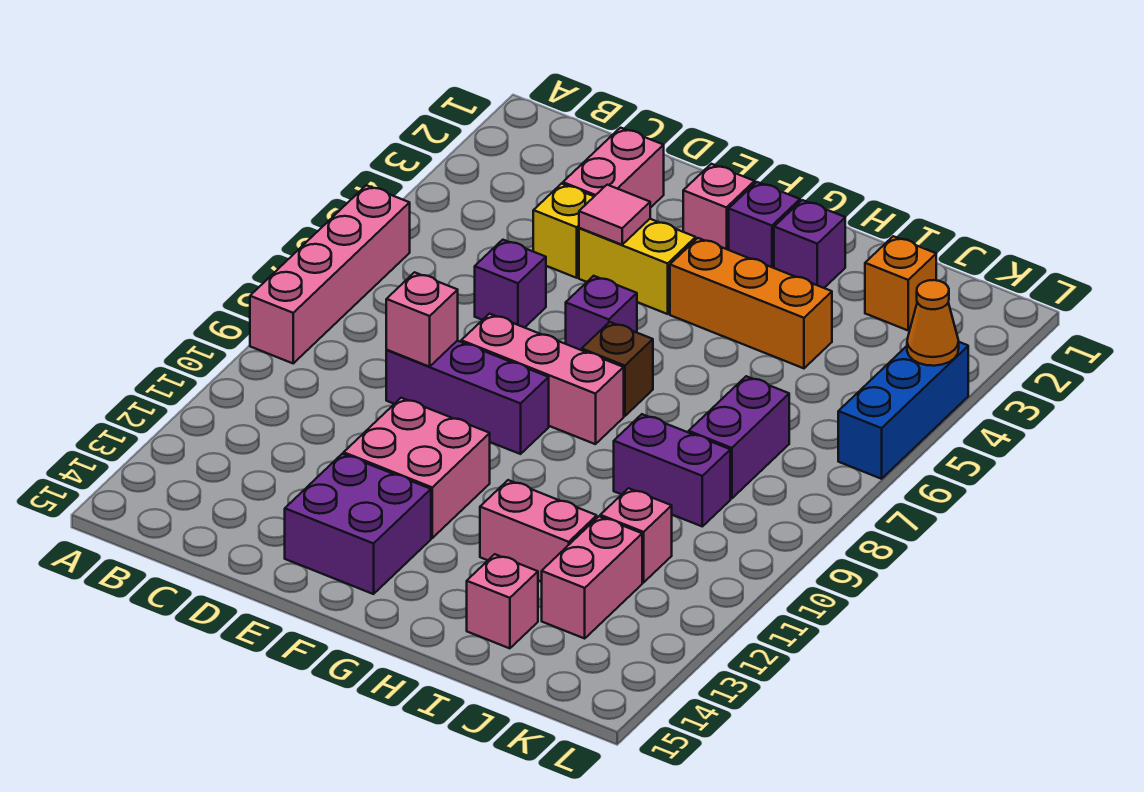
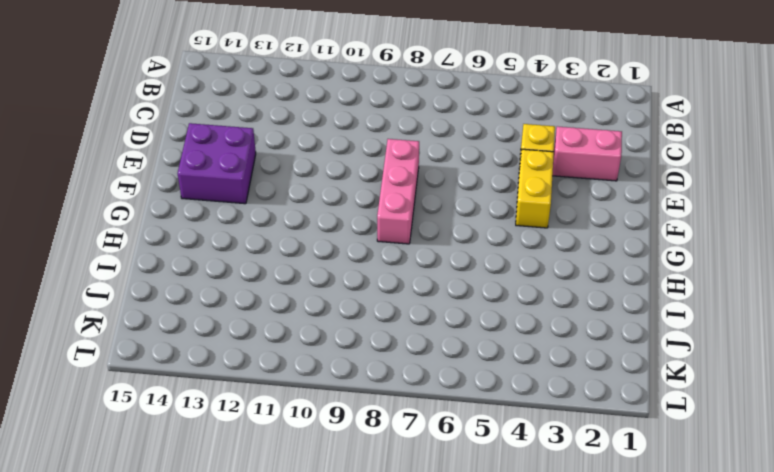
none -> pink brick A6:A9 level 1
none -> purple brick D6 level 1
none -> purple brick D9:F9 level 1

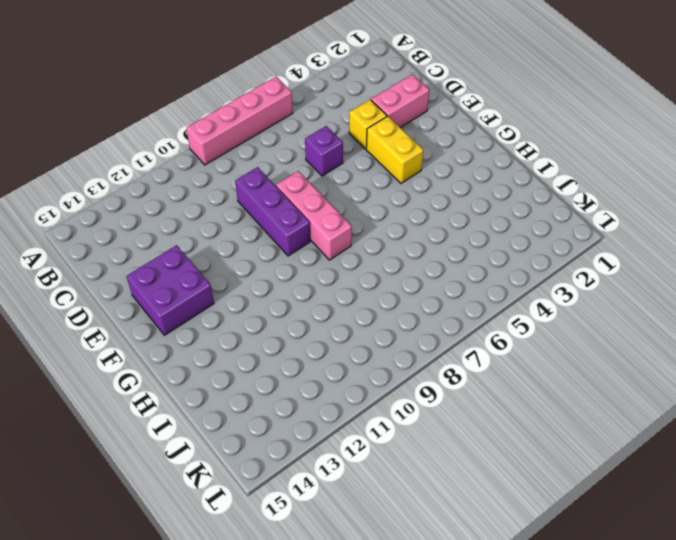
none -> pink brick E11:F12 level 1
none -> pink brick F2 level 1
none -> purple brick F6 level 1

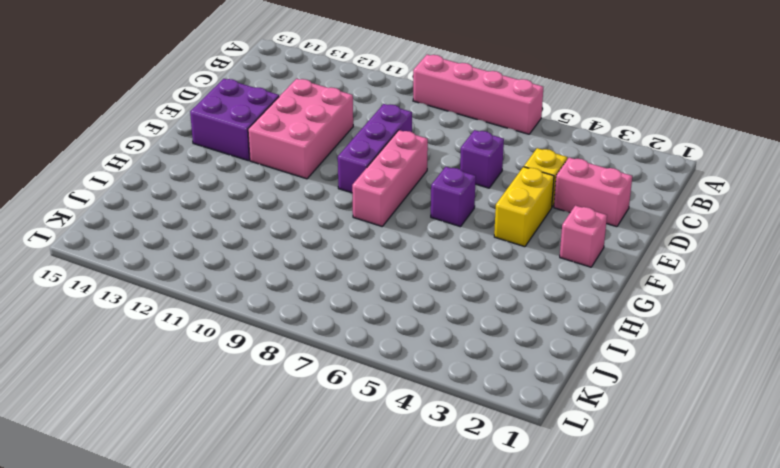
pink brick D11:F12 level 1 -> pink brick E11:F12 level 1
none -> purple brick G2 level 1
none -> orange brick G4:I4 level 1
none -> brown brick G7 level 1

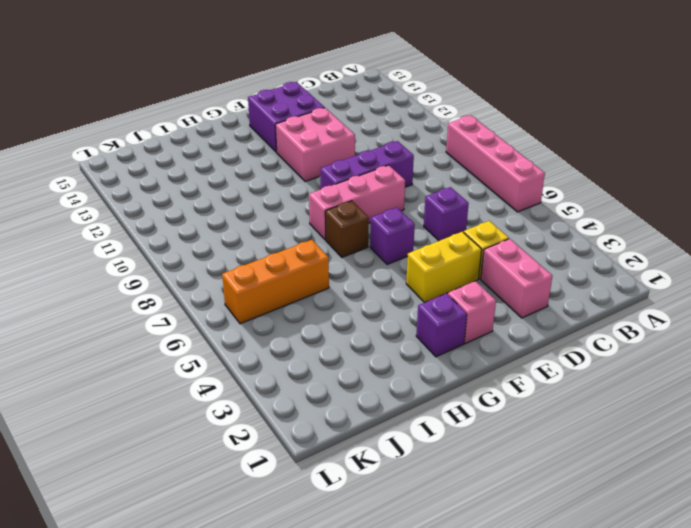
orange brick I6:K6 level 1 -> orange brick G4:I4 level 1
none -> purple brick H2 level 1
none -> pink brick H12:I12 level 1
none -> purple brick I9:J9 level 1

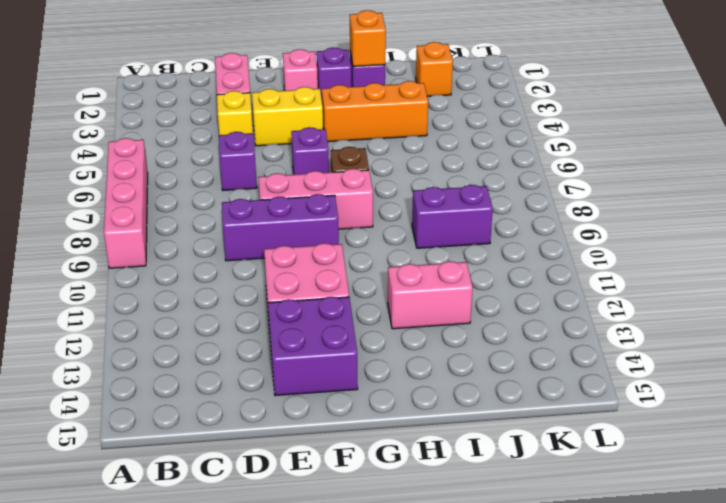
orange brick H2 level 2 -> none
none -> pink brick I14 level 1
none -> purple brick J7:J8 level 1
none -> pink brick J11 level 1

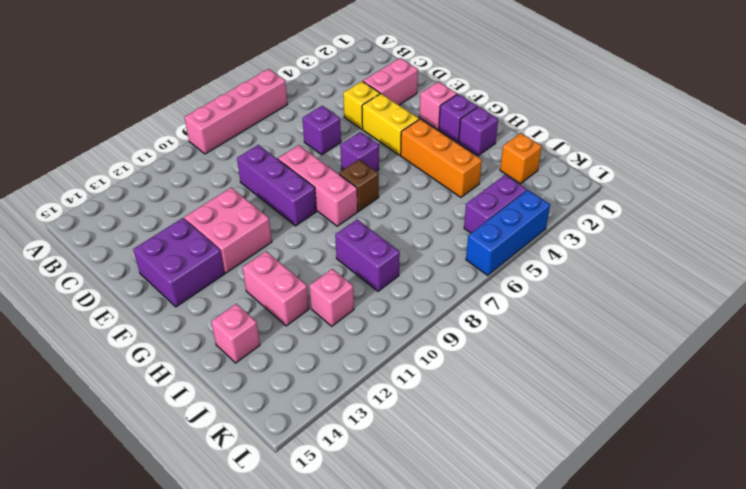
purple brick K4:K5 level 1 -> purple brick J7:J8 level 1
none -> pink brick J12:J13 level 1
none -> pink brick D9 level 2
none -> pink tile E4 level 2

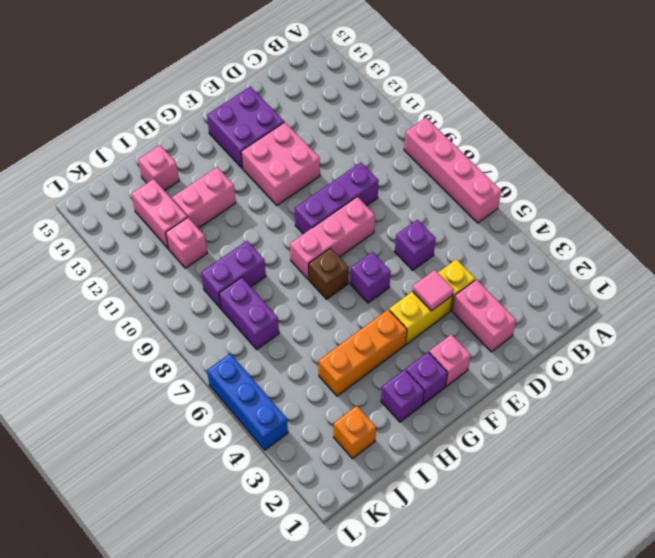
none -> pink brick D9 level 2
none -> orange cone L4 level 2

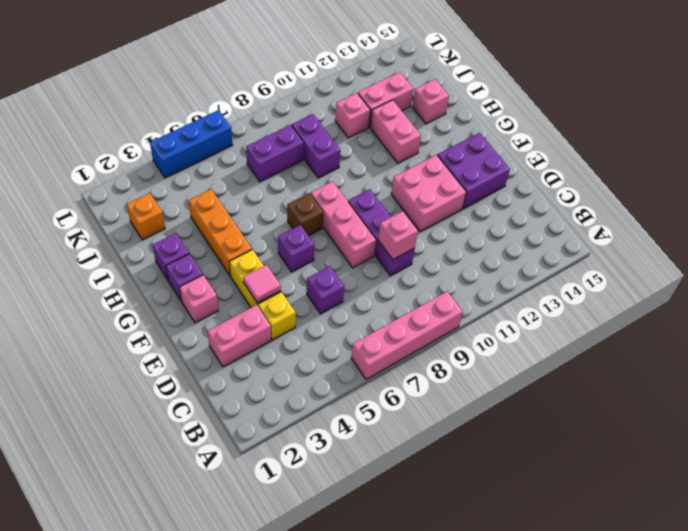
none -> orange cone L4 level 2

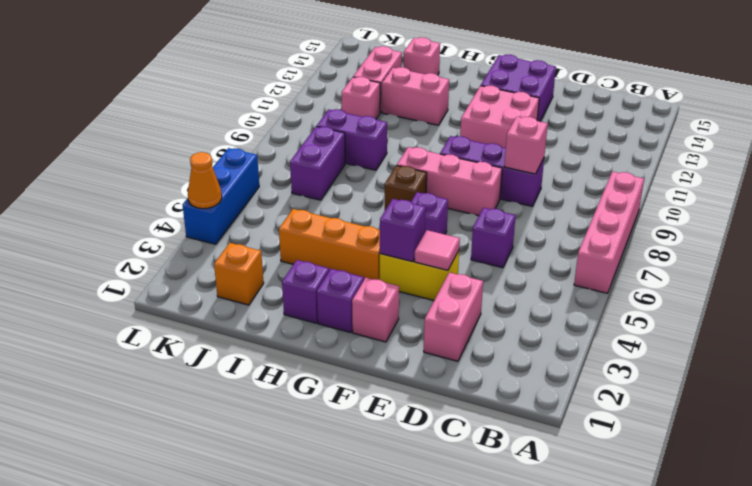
purple brick F4 level 2 -> none
none -> yellow brick D4 level 1

